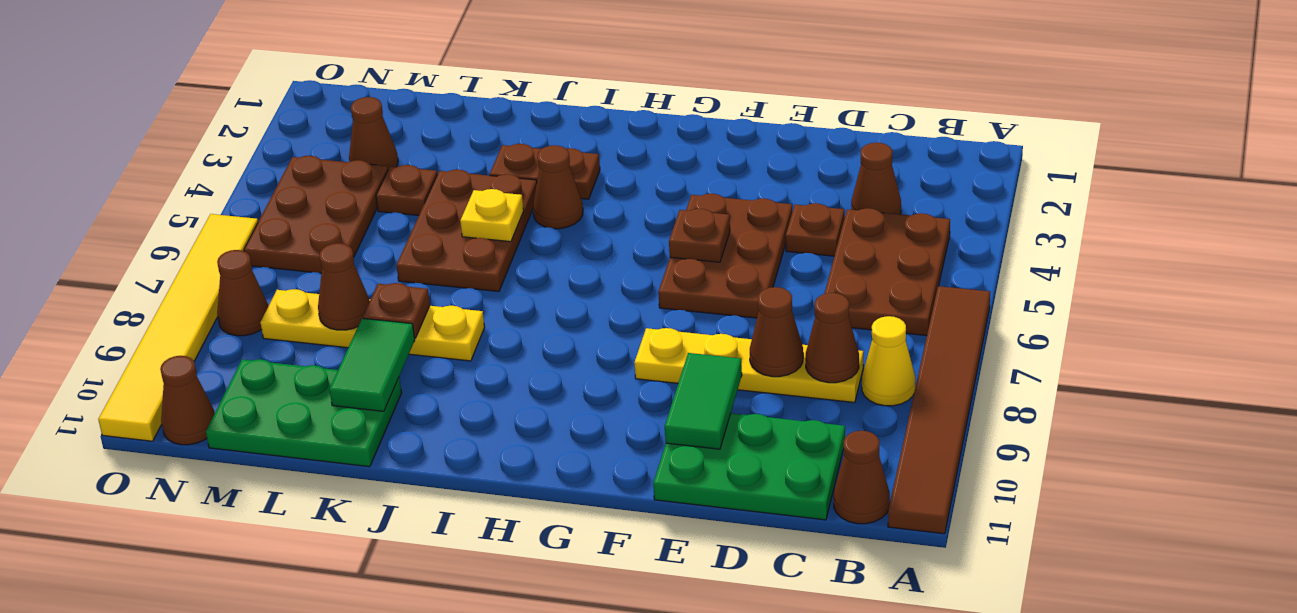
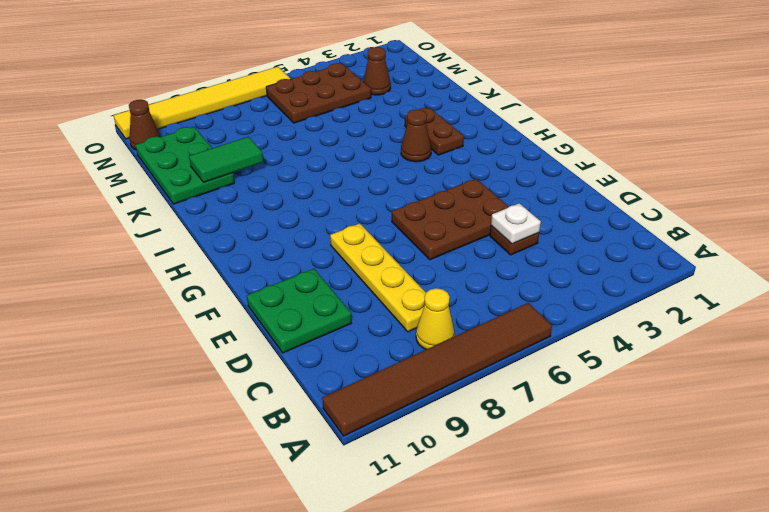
white plate D4 level 2 -> none
green plate D10:E11 level 1 -> green plate C10:E11 level 1
none -> brown plate B4:C6 level 1
none -> brown cone B11 level 1
none -> brown cone C3 level 1

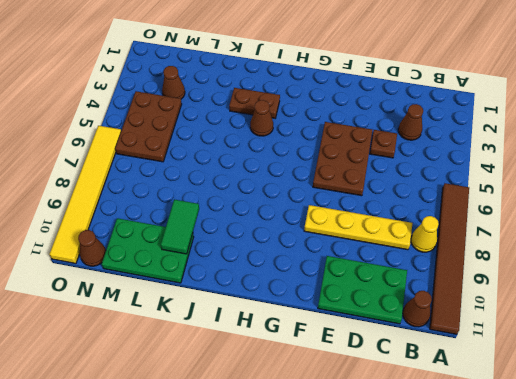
none -> brown plate B4:C6 level 1
none -> brown plate J4:K6 level 1
none -> yellow plate J8:M8 level 1

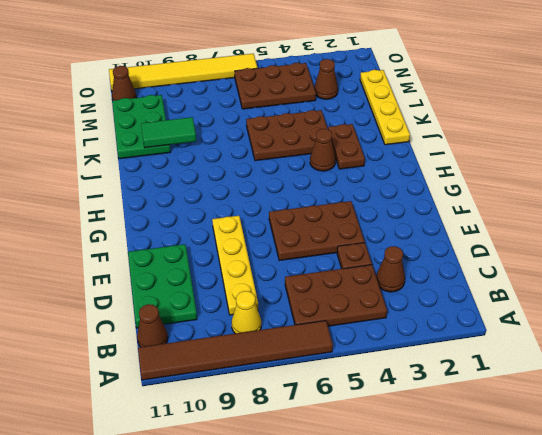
yellow plate J1:M1 level 1 -> yellow plate J8:M8 level 1
none -> brown plate L4 level 1
none -> brown cone N8 level 1
none -> brown cone C8 level 2

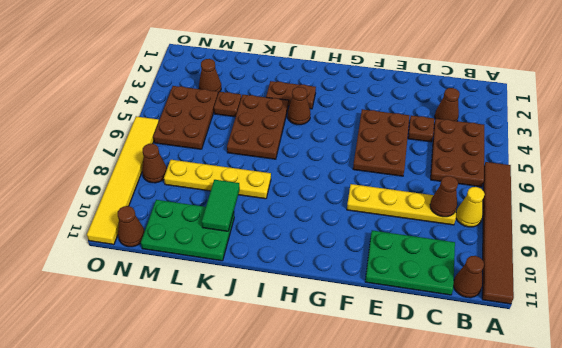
none -> brown cone D8 level 2
none -> green tile E9:E10 level 2
none -> brown plate F5 level 2

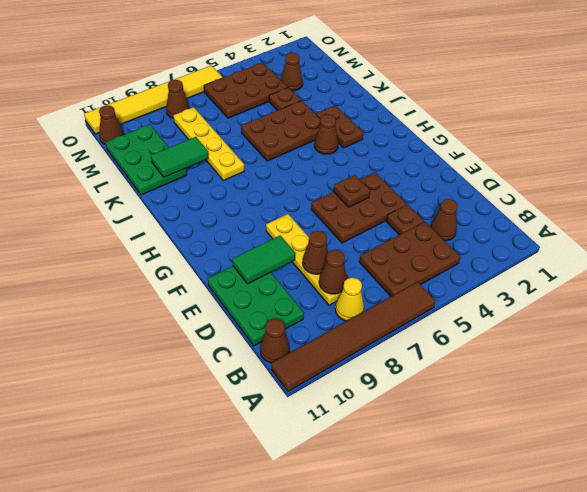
none -> yellow plate J5 level 2
none -> brown plate K8 level 2
none -> brown cone L8 level 2

